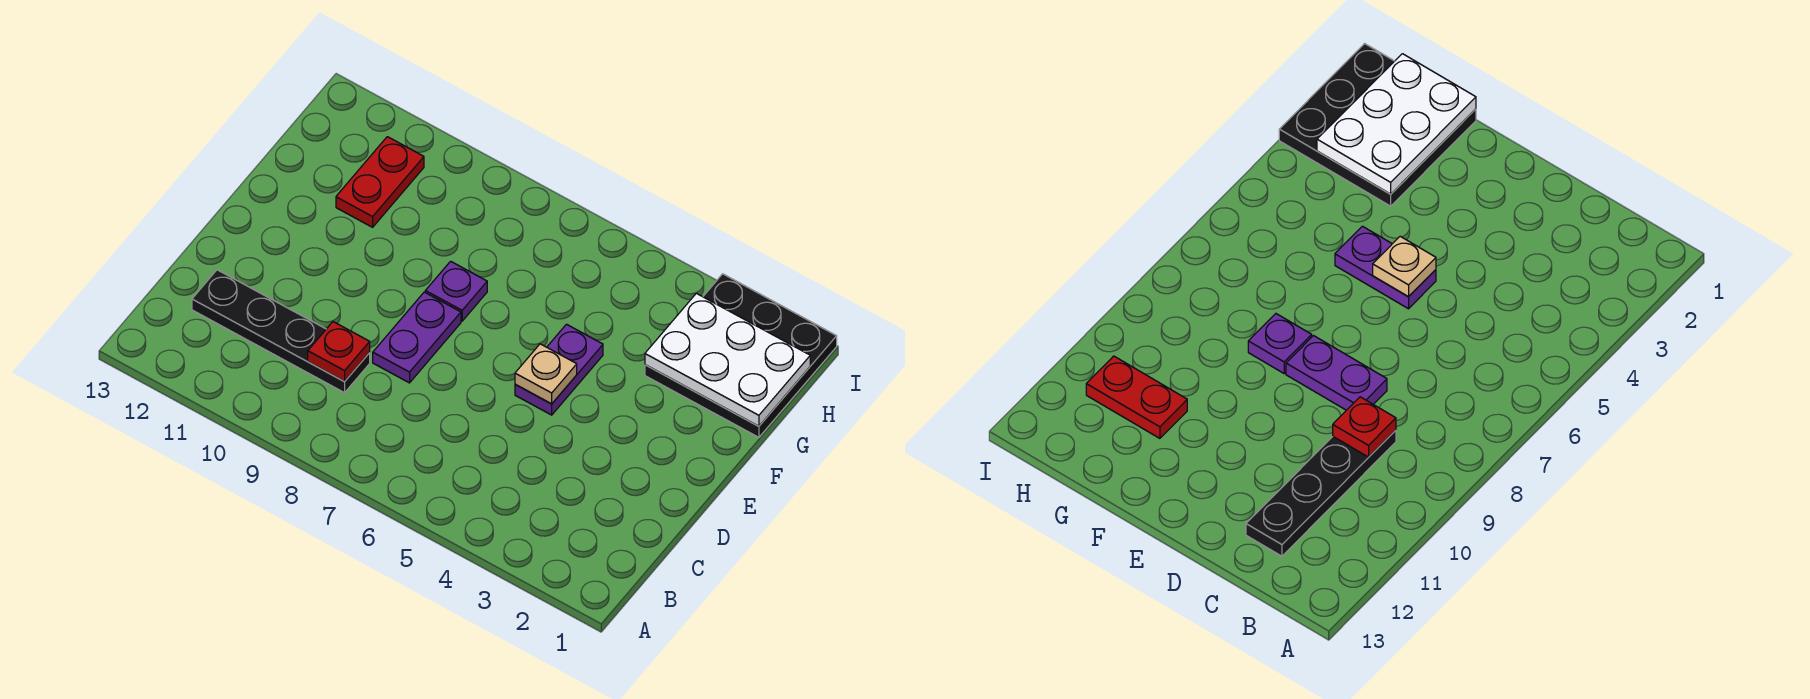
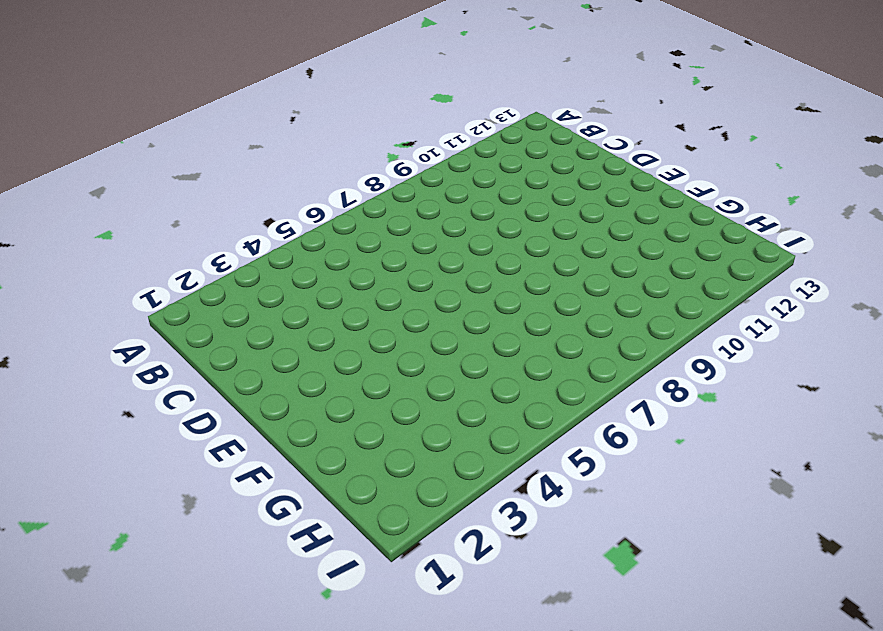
none -> black plate C9:C12 level 1
none -> purple plate D8:E8 level 1

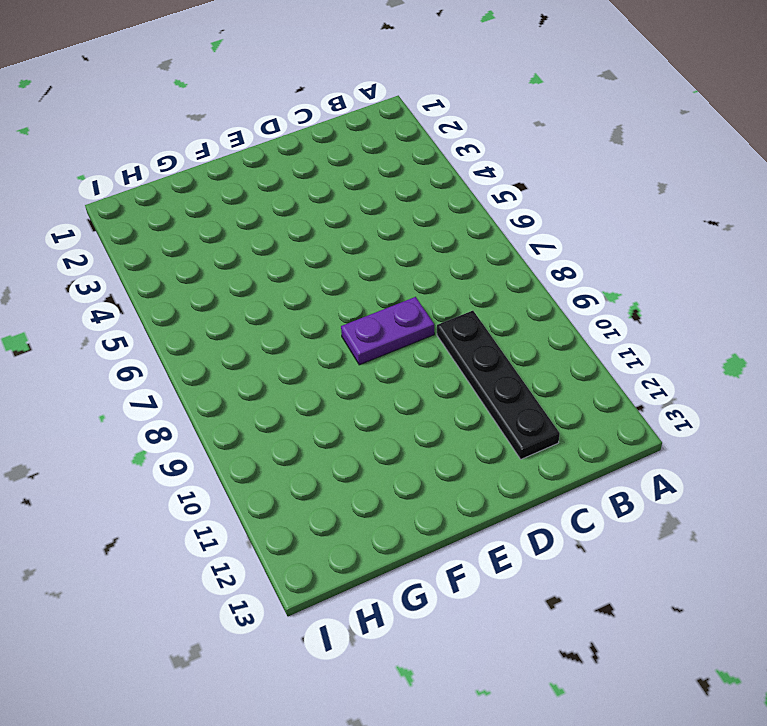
none -> purple plate E5:F5 level 1
none -> purple plate F8 level 1

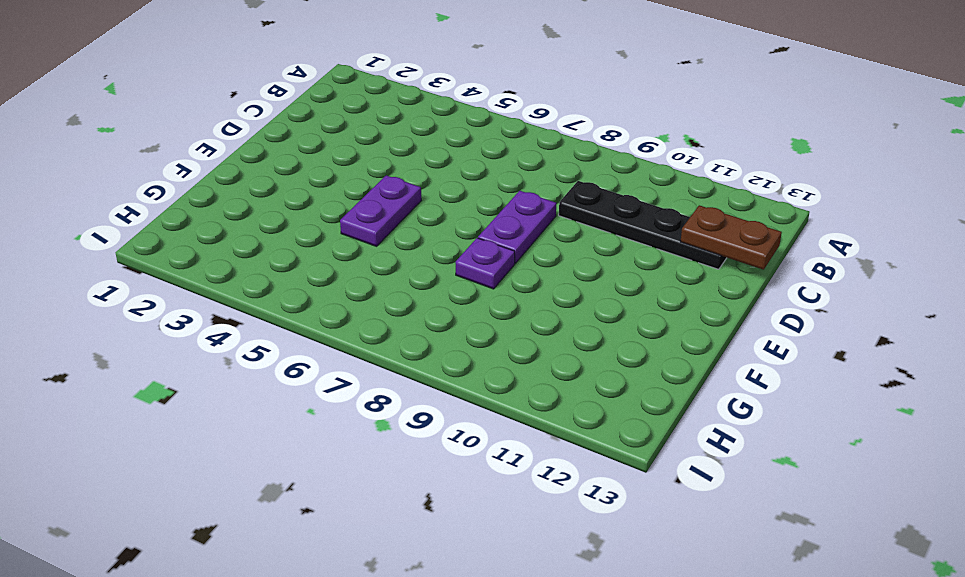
brown plate C12:C13 level 2 -> none
none -> black plate G1:I3 level 1
none -> red plate G11:H11 level 1

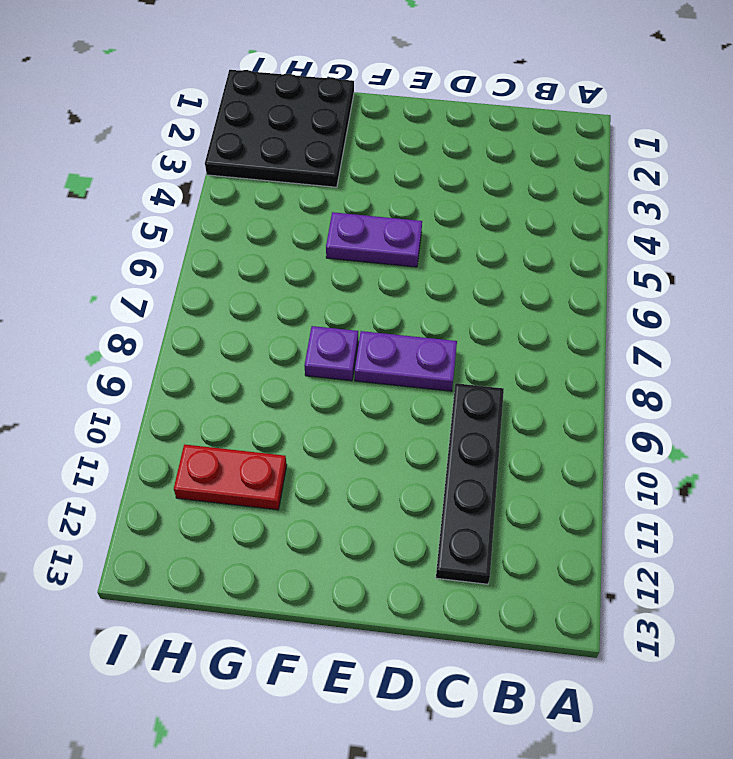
none -> red plate C9 level 2
none -> tan plate E5 level 2

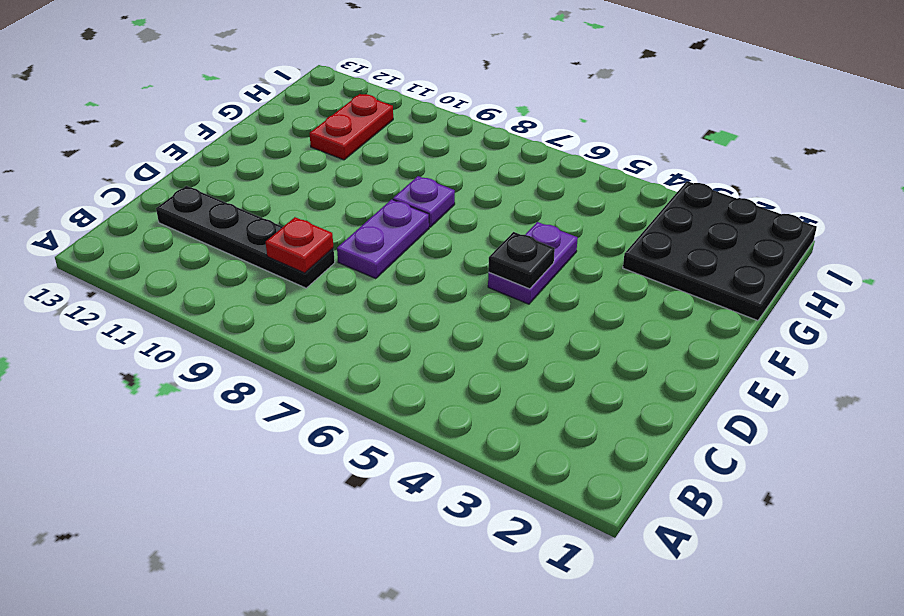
black plate E5 level 2 -> tan plate E5 level 2
none -> white plate G1:H3 level 2

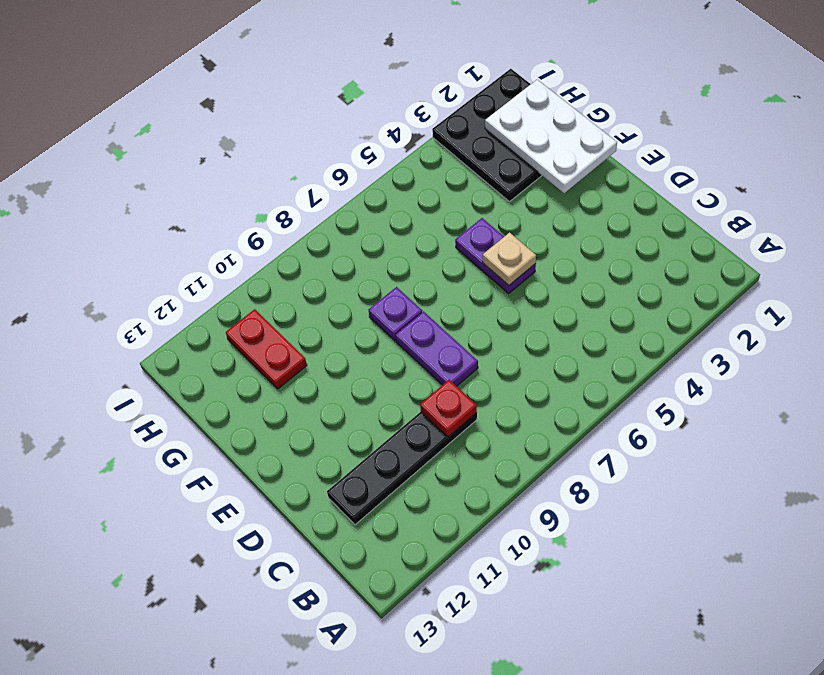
white plate F1:H2 level 2 -> white plate G1:H3 level 2

